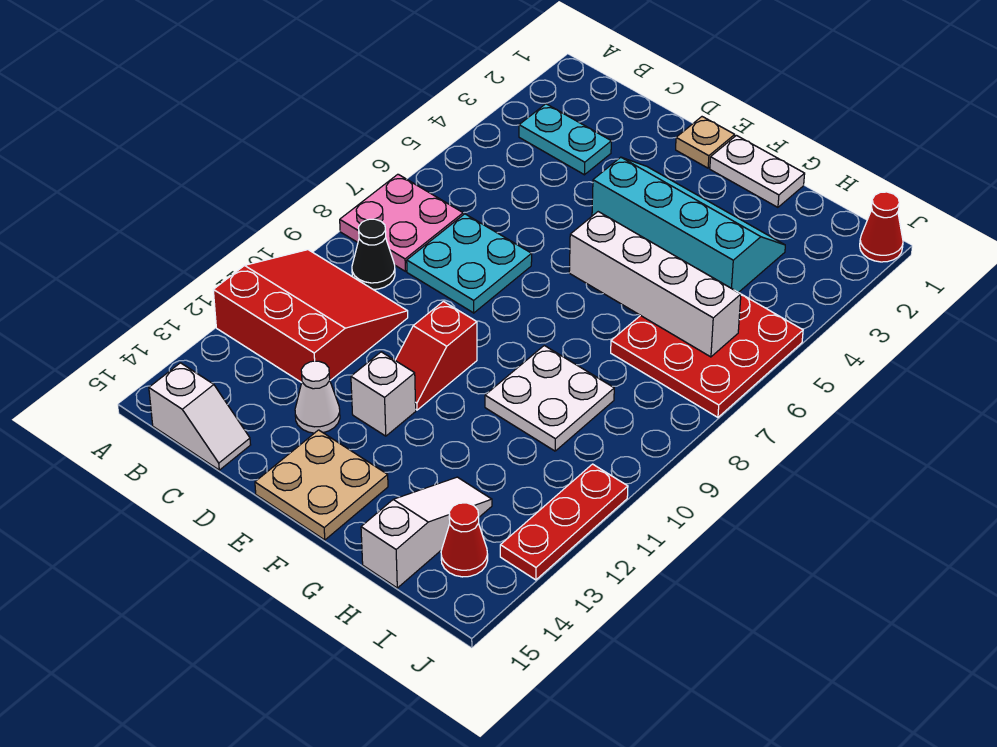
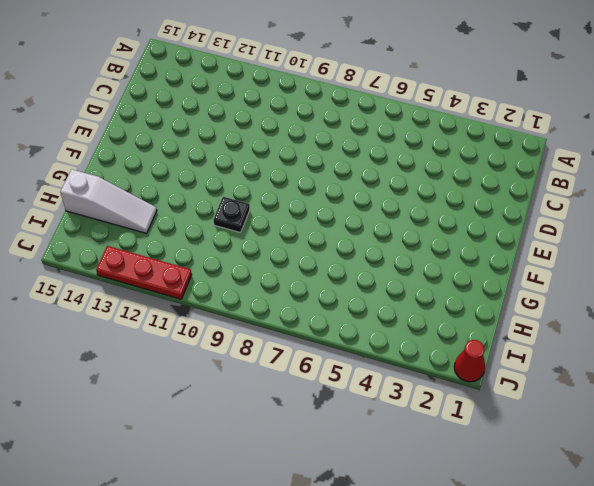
black plate G10 level 1 -> white plate G9:H10 level 1
none -> pink plate A7:B8 level 1
none -> red slope A10:C12 level 1 top 12
none -> cyan plate B3:C3 level 1

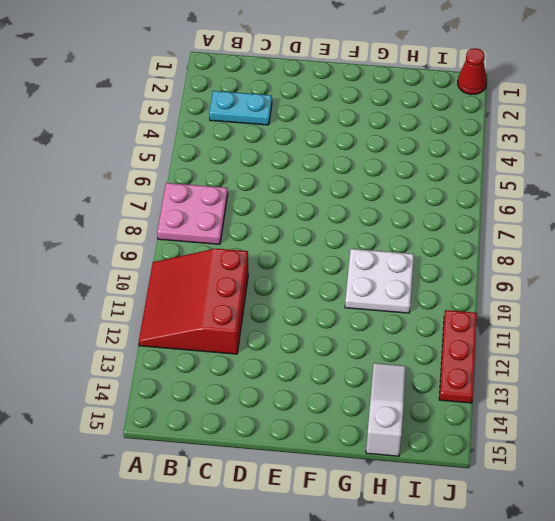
red slope A10:C12 level 1 top C -> red slope A10:C12 level 1 top 12
none -> black cone B9 level 1
none -> white slope B15:C15 level 1 top B
none -> cyan plate C7:D8 level 1

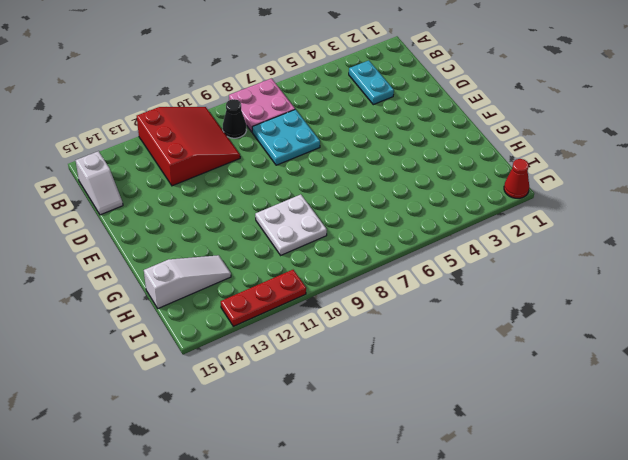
none -> white cone D13 level 1
none -> tan plate E1 level 1
none -> cyan slope E3:H4 level 1 top 4

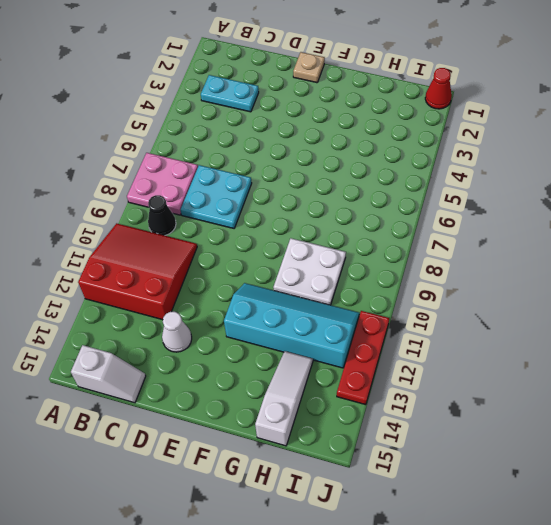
cyan slope F11:I12 level 1 top 12 -> cyan slope E3:H4 level 1 top 4
none -> red slope E10:E11 level 1 top 10
none -> white brick E12 level 1
none -> tan plate E14:F15 level 1

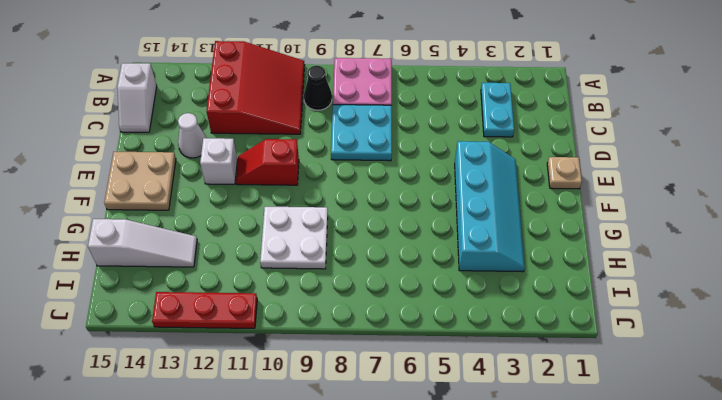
none -> white plate F1:G1 level 1
none -> red plate H5:J7 level 1
none -> red cone I14 level 1

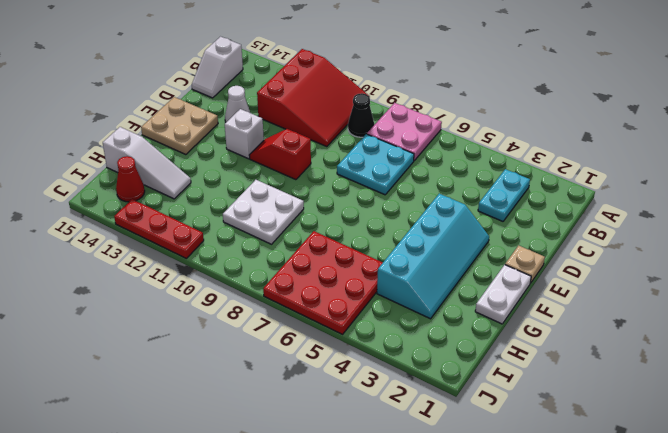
none -> red cone J1 level 1
none -> white brick F6:I6 level 2

